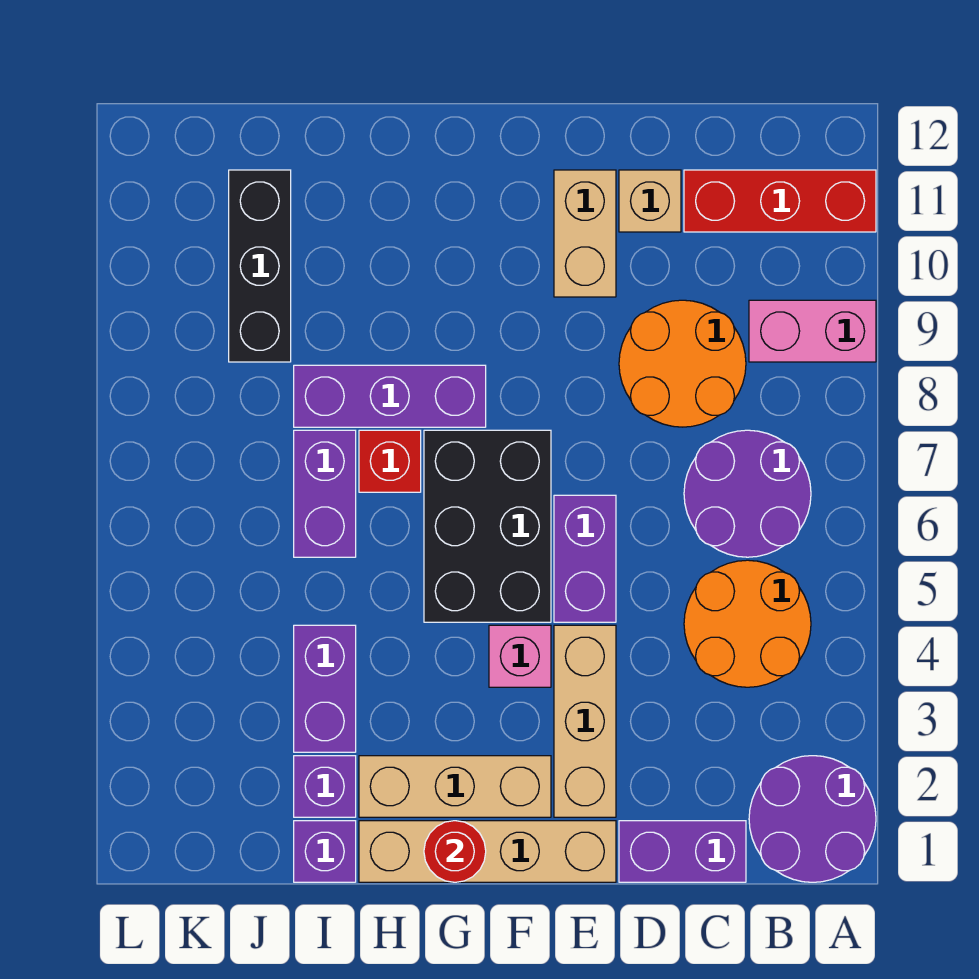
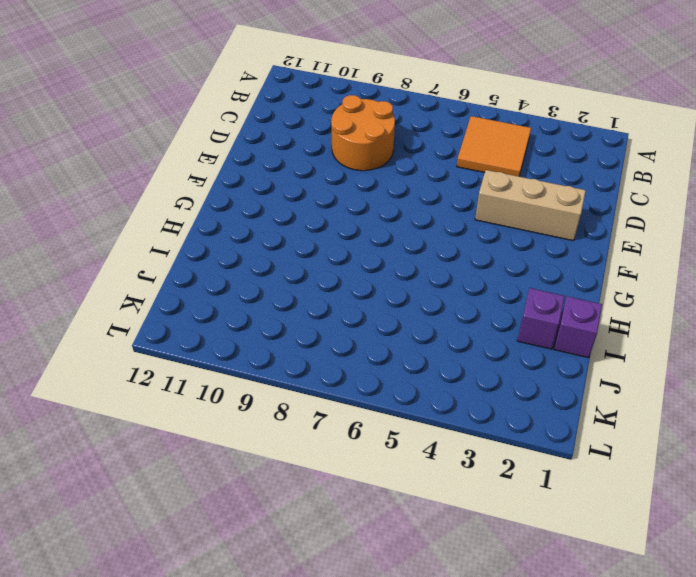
orange tile B4:C5 level 1 -> orange round brick B4:C5 level 1
none -> purple round brick A1:B2 level 1
none -> pink brick A9:B9 level 1
none -> red brick A11:C11 level 1

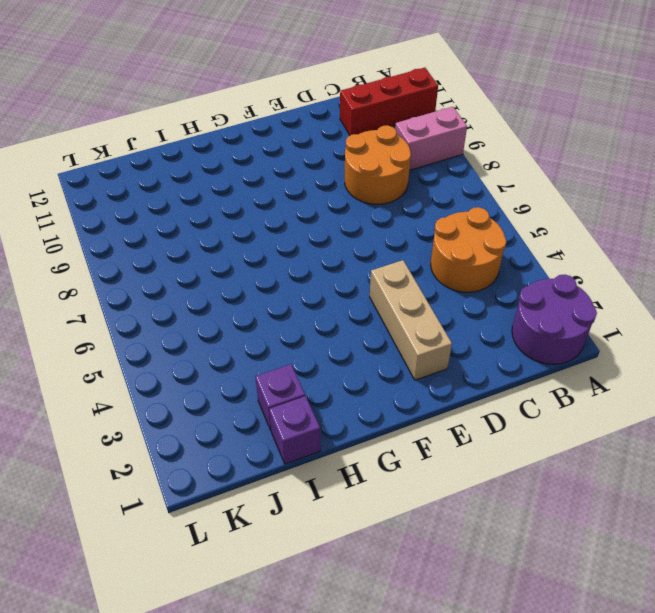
none -> purple round brick B6:C7 level 1
none -> purple brick C1:D1 level 1
none -> tan brick D11 level 1

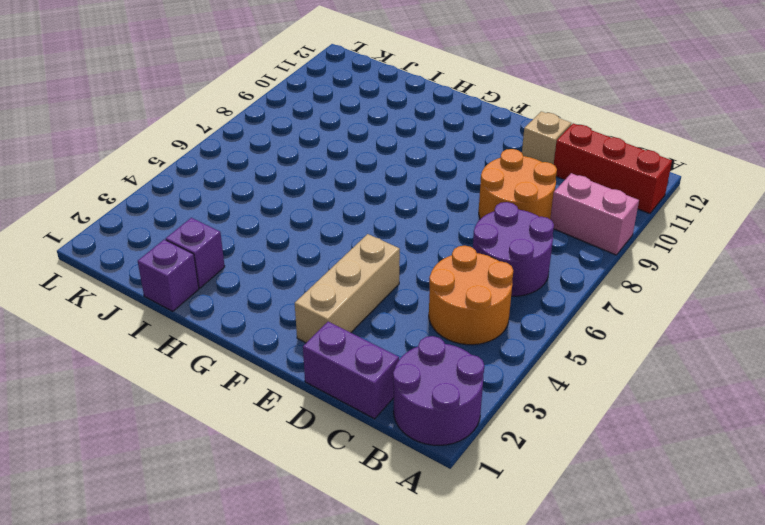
none -> tan brick E1:H1 level 1
none -> purple brick E5:E6 level 1
none -> tan brick E10:E11 level 1

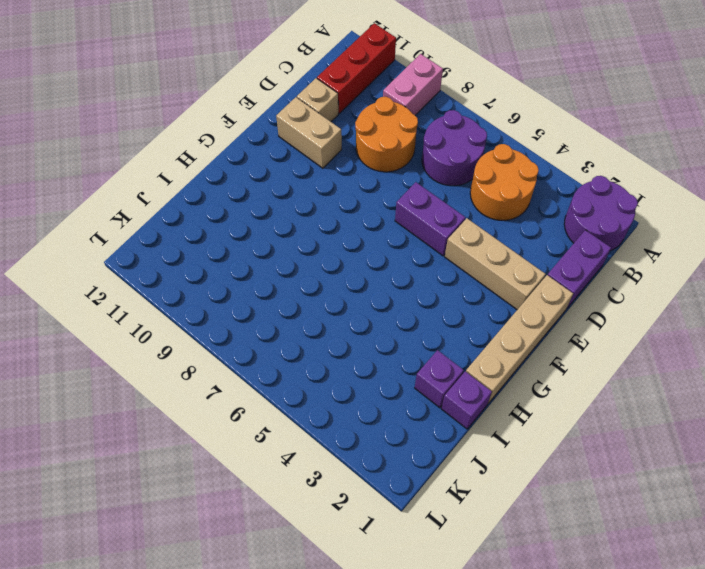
none -> tan brick F2:H2 level 1
none -> pink brick F4 level 1
none -> black brick F5:G7 level 1

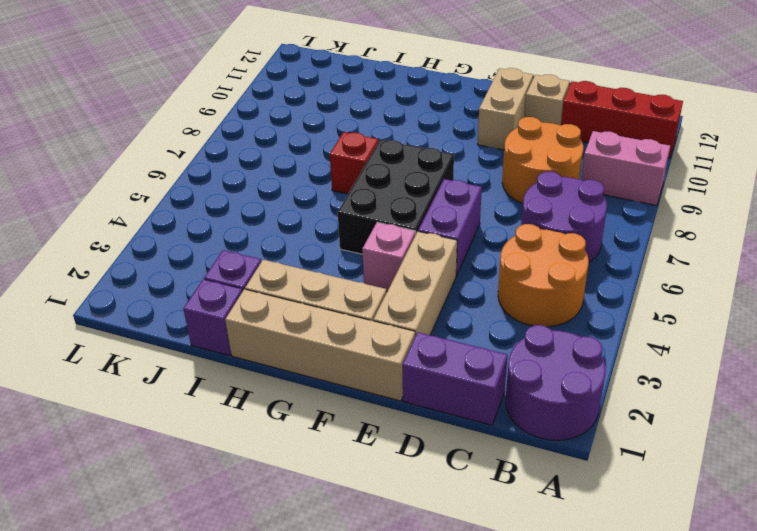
none -> purple brick G8:I8 level 1
none -> purple brick I3:I4 level 1
none -> purple brick I6:I7 level 1

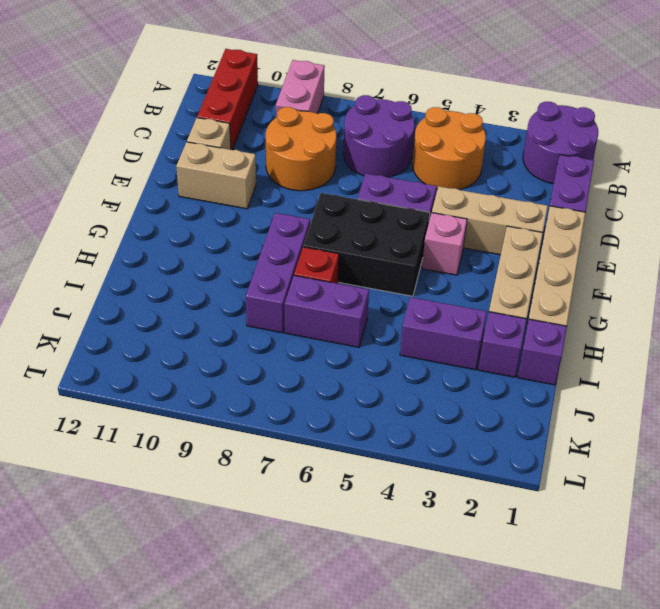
none -> black brick J9:J11 level 1
none -> red round brick G1 level 2

